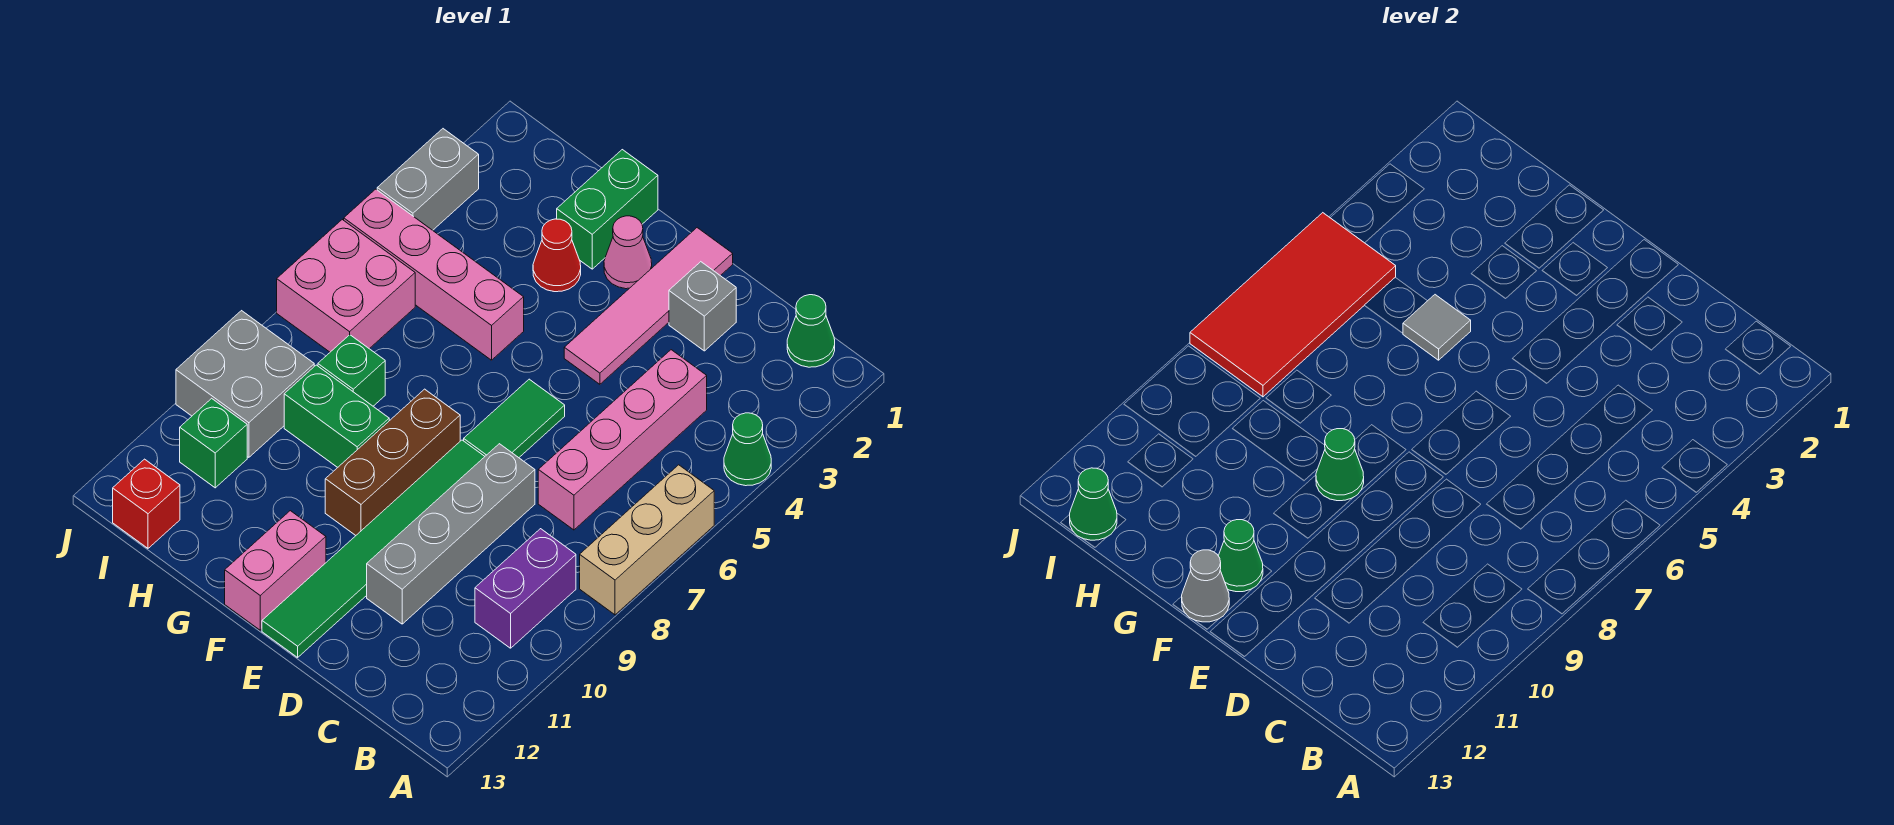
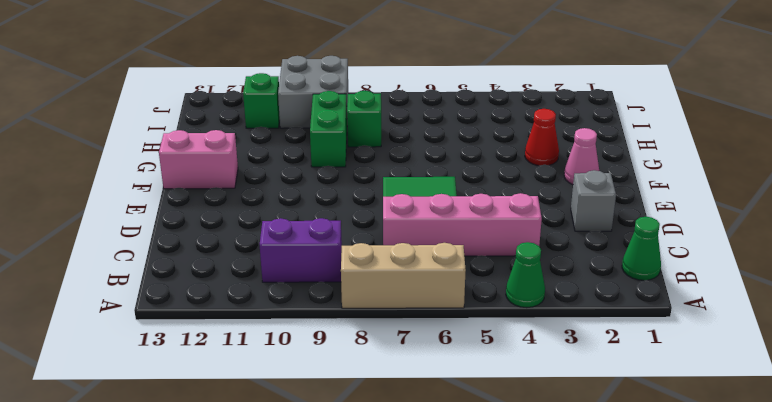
none -> grey brick D8:D11 level 1
none -> pink tile E1:E4 level 1
none -> green tile E8:E13 level 1

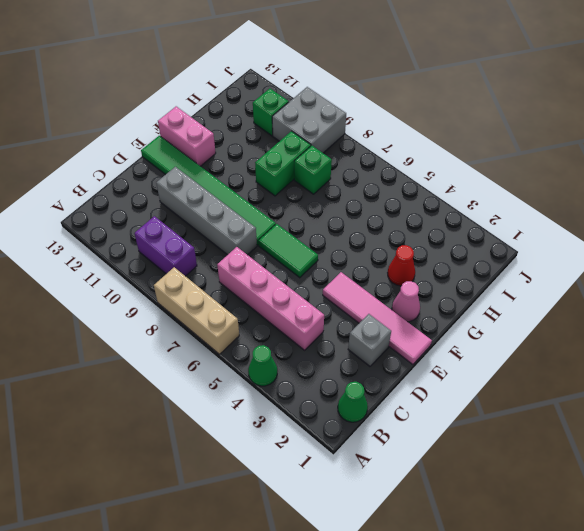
none -> brown brick F8:F10 level 1
none -> green brick G1:G2 level 1
none -> pink brick G5:J5 level 1

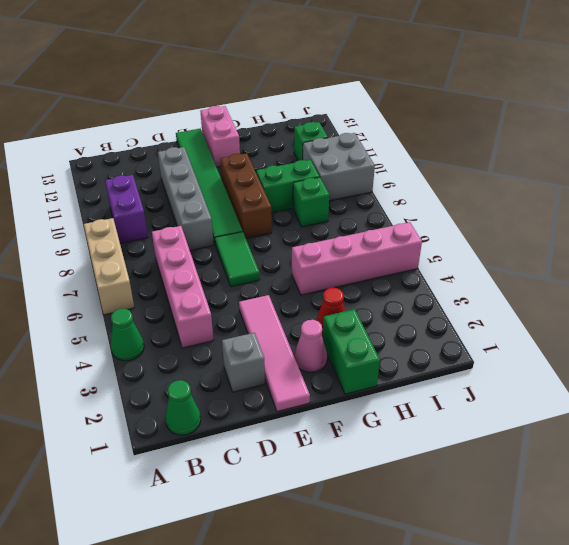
none -> pink brick I6:J7 level 1
none -> red brick I13 level 1
none -> grey brick J3:J4 level 1

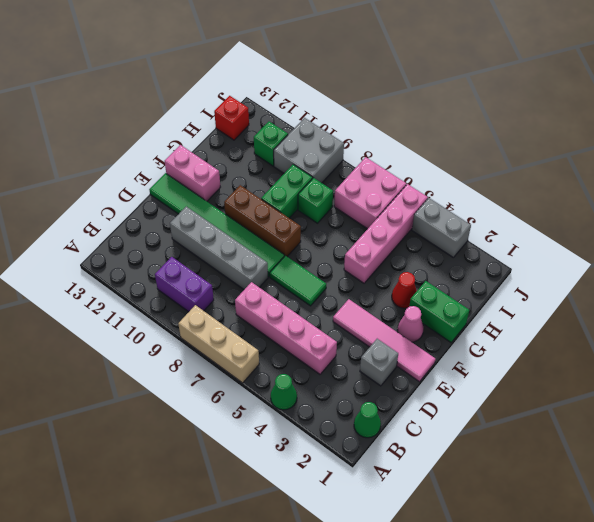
none -> green cone F9 level 2
none -> green cone F12 level 2
none -> grey cone F13 level 2

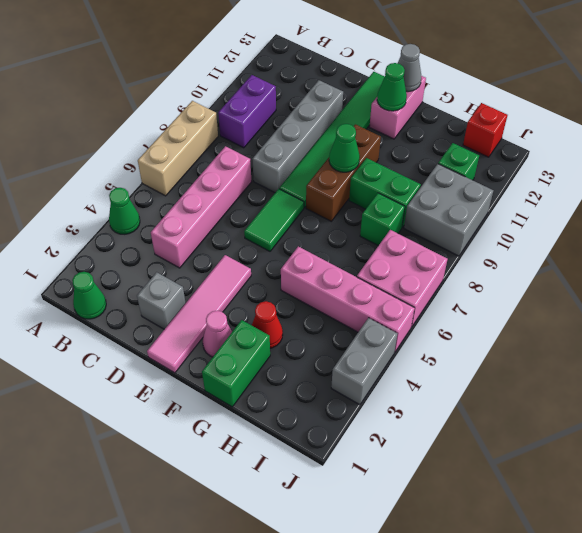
none -> grey tile G5 level 2
none -> red tile I5:J8 level 2
none -> green cone I13 level 2

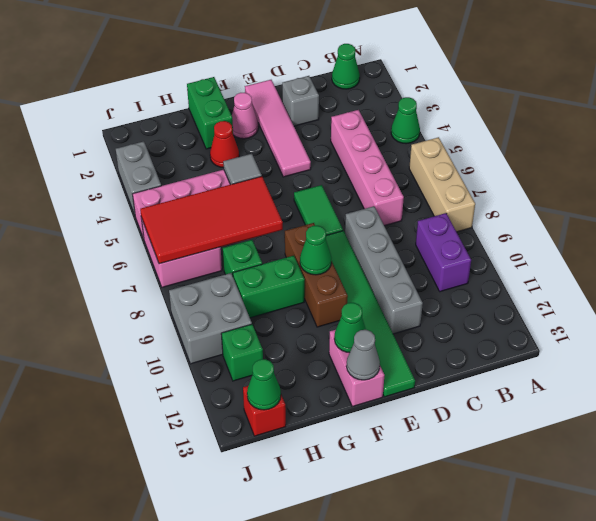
red tile G6:J7 level 2 -> red tile I5:J8 level 2

